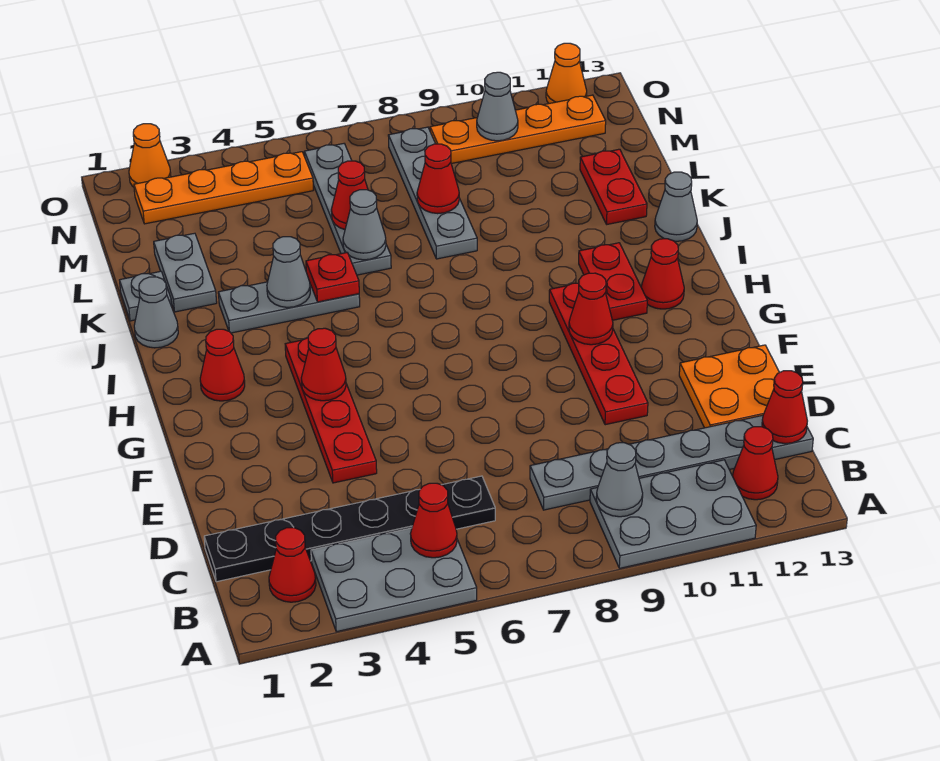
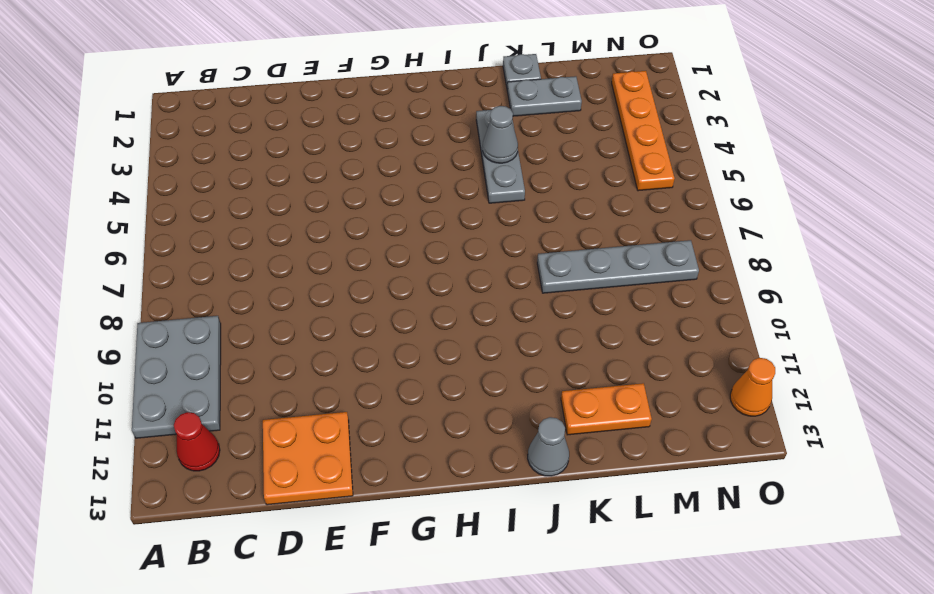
orange plate K12:L12 level 1 -> red plate K12:L12 level 1
none -> grey plate A3:B5 level 1
none -> red cone B2 level 1
none -> black plate C1:C6 level 1
none -> grey plate C8:C13 level 1

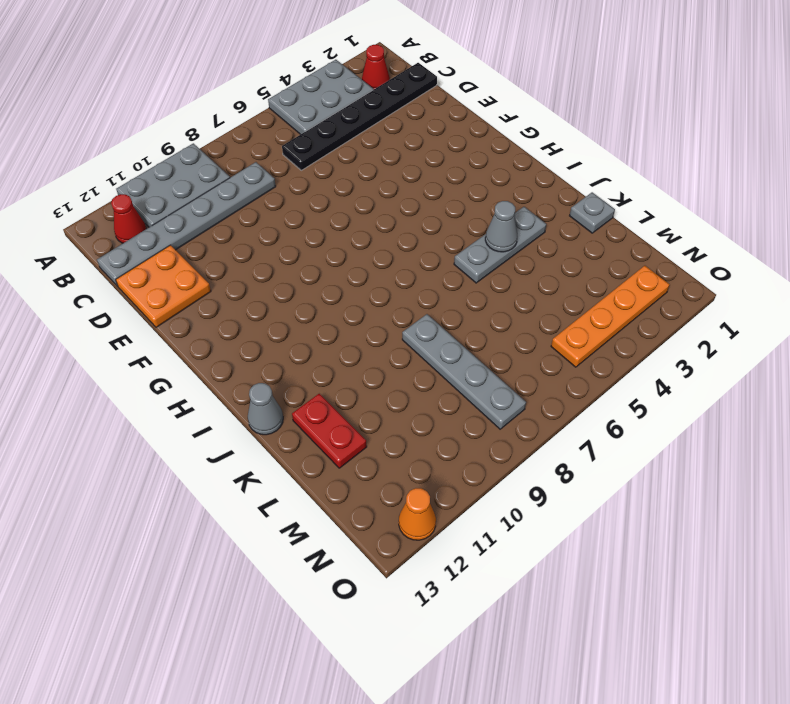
none -> red plate E4:H4 level 1
none -> red plate E10:H10 level 1
none -> red cone H2 level 1
none -> red plate H11:I11 level 1

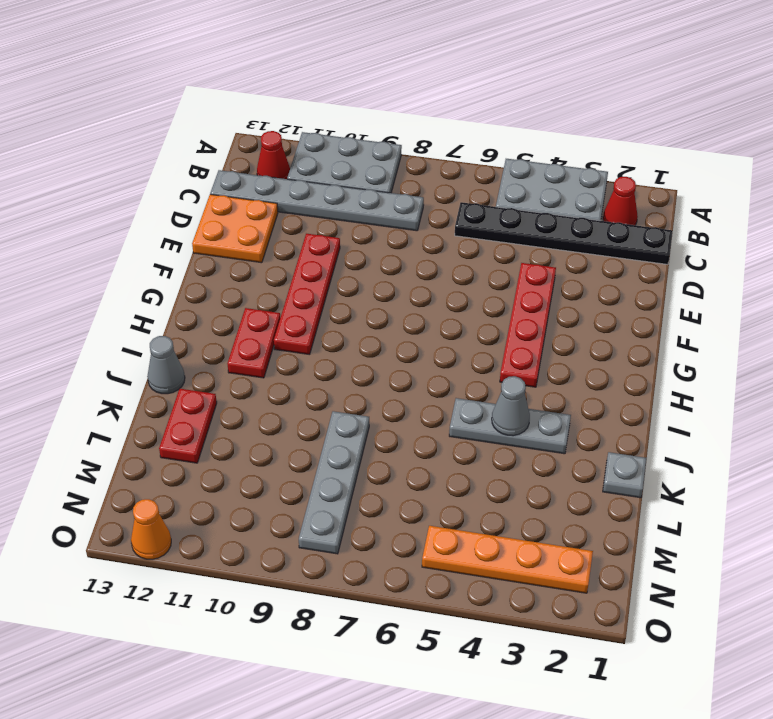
none -> red cone H2 level 1
none -> red cone H12 level 1
none -> grey cone J1 level 1
none -> grey plate K2:L2 level 1

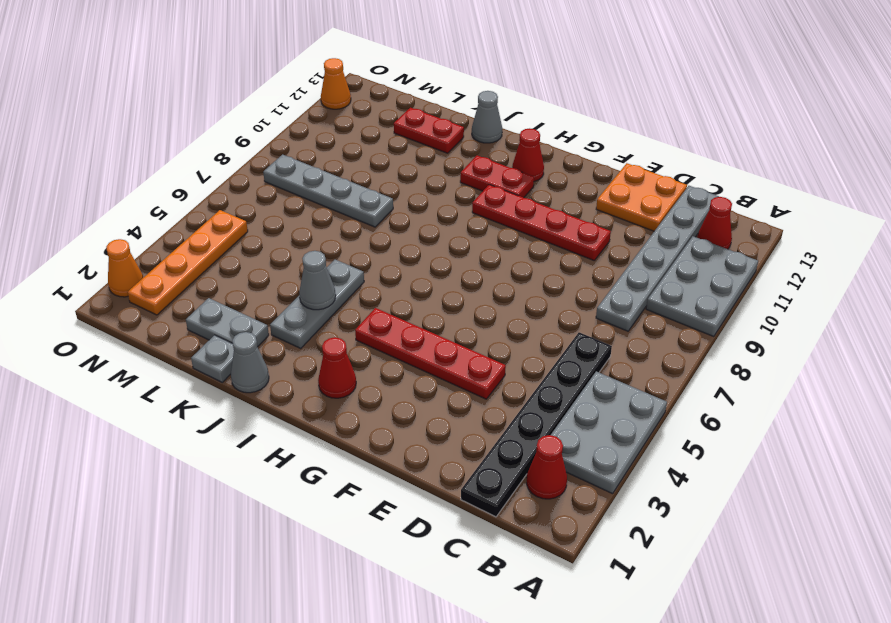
none -> grey plate K6:N6 level 1
none -> orange plate N9:N12 level 1
none -> red cone B5 level 2
none -> grey cone B9 level 2

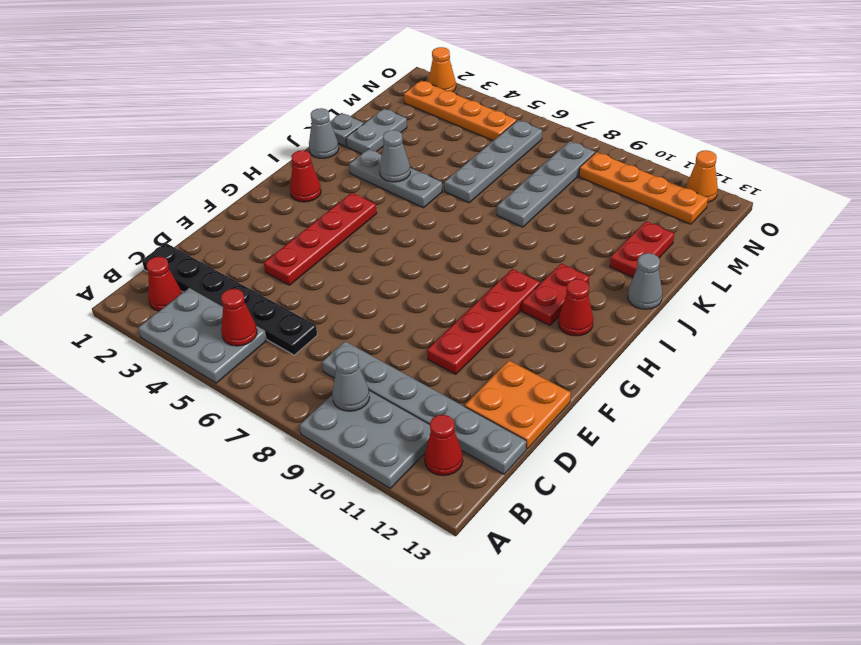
none -> red cone C13 level 2
none -> red cone G4 level 2
none -> red cone G10 level 2
none -> red plate J5 level 2

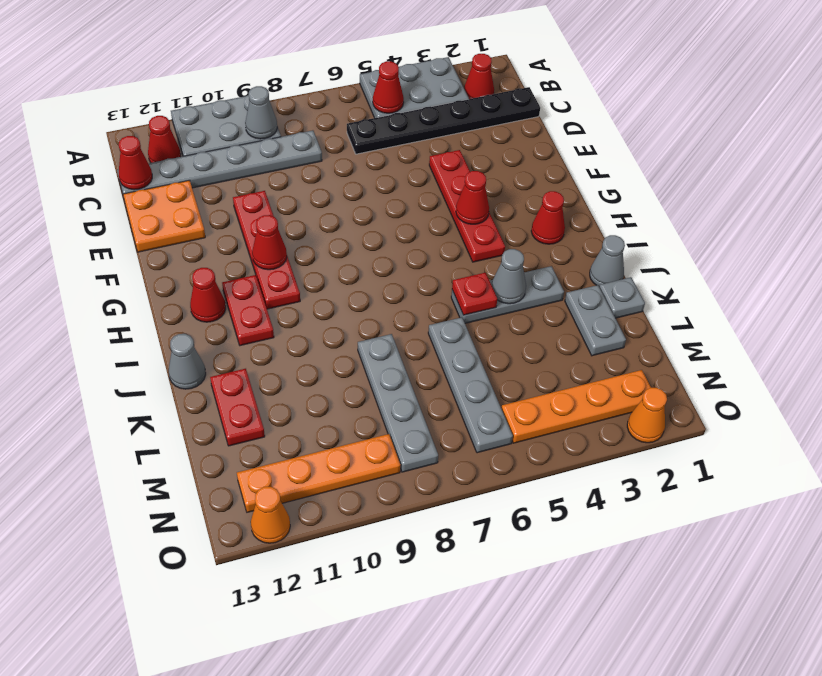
none -> grey cone K6 level 2
none -> red cone L6 level 2
none -> red cone L8 level 2
none -> grey cone N10 level 2

